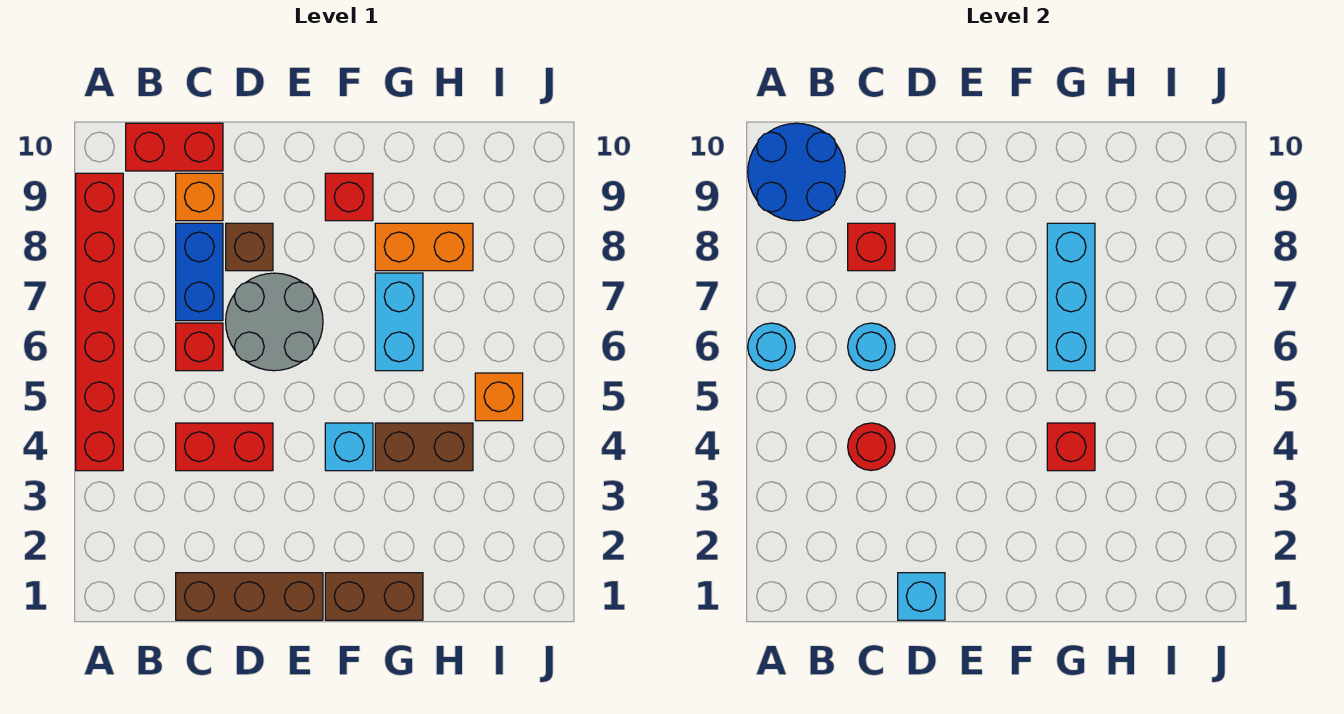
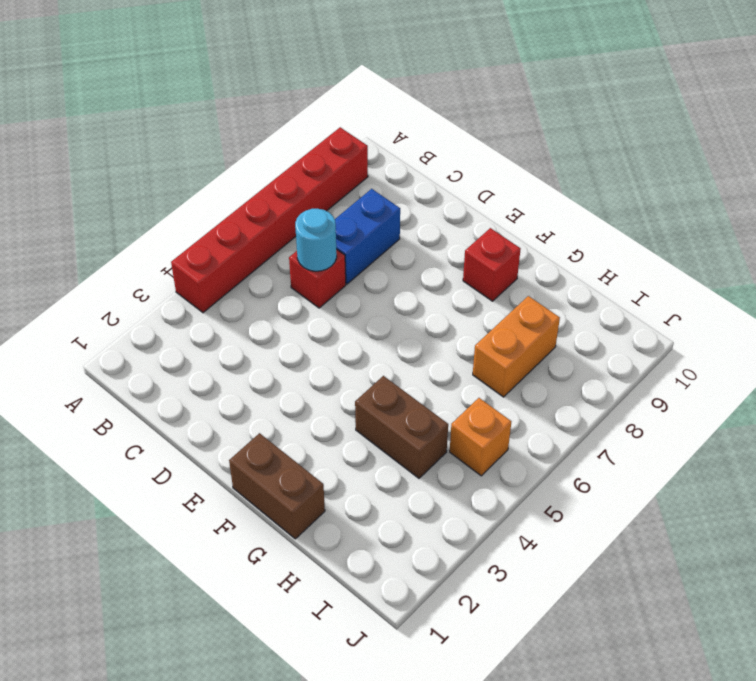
orange brick H7:H8 level 1 -> orange brick G8:H8 level 1
none -> red brick B10:C10 level 1
none -> brown brick C1:E1 level 1
none -> red brick C4:D4 level 1

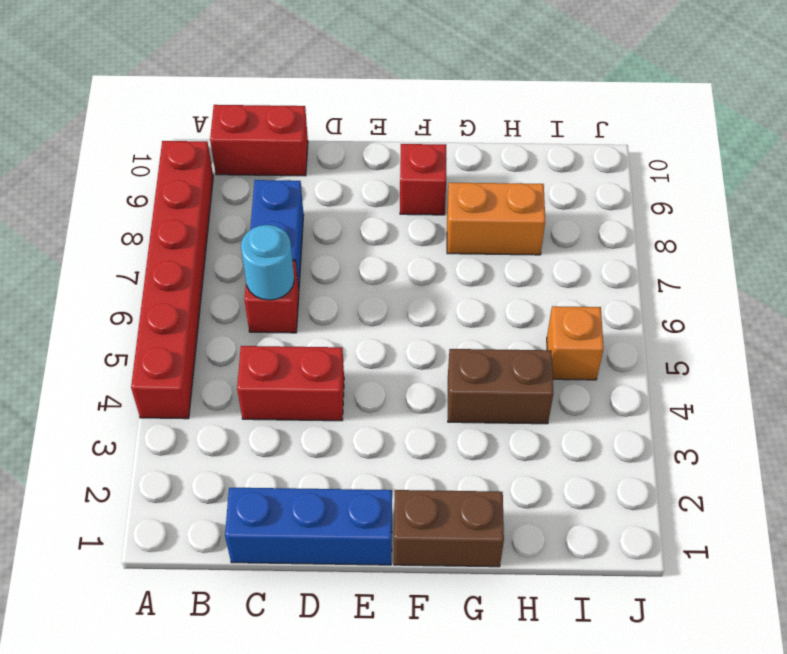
blue brick C1:E1 level 1 -> brown brick C1:E1 level 1
none -> orange brick C9 level 1
none -> grey round brick D6:E7 level 1
none -> brown brick D8 level 1

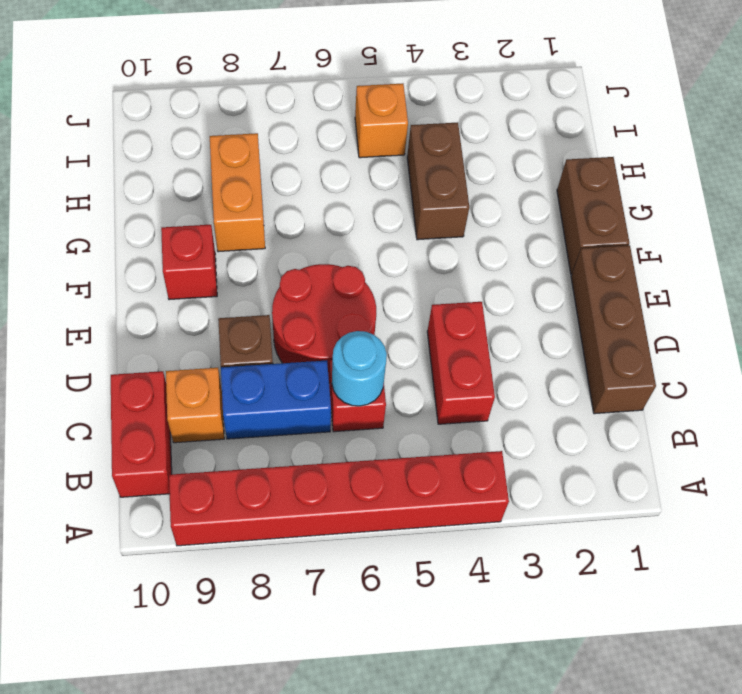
red round brick D6:E7 level 1 -> grey round brick D6:E7 level 1
none -> cyan brick F4 level 1
none -> cyan brick G6:G7 level 1
none -> cyan round brick A6 level 2

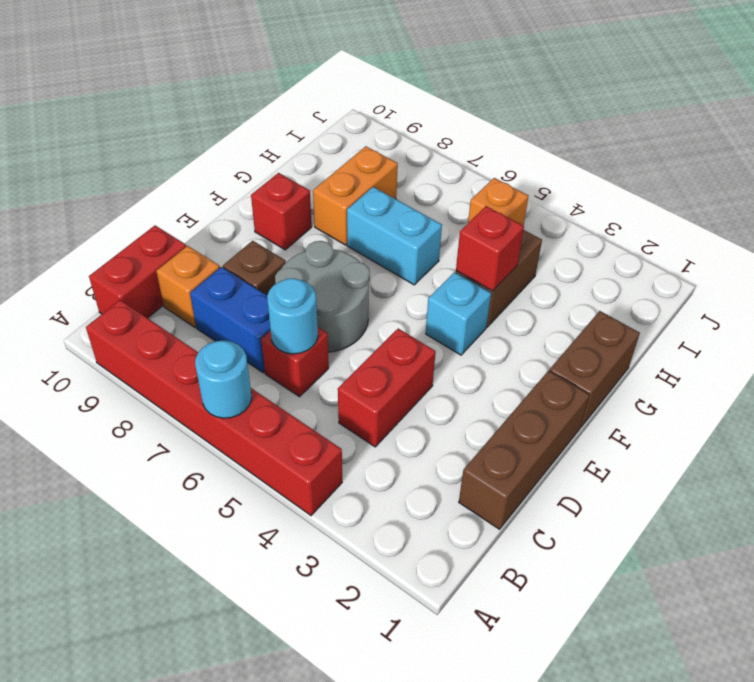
none -> blue round brick A9:B10 level 2
none -> red round brick C4 level 2
none -> red brick C8 level 2

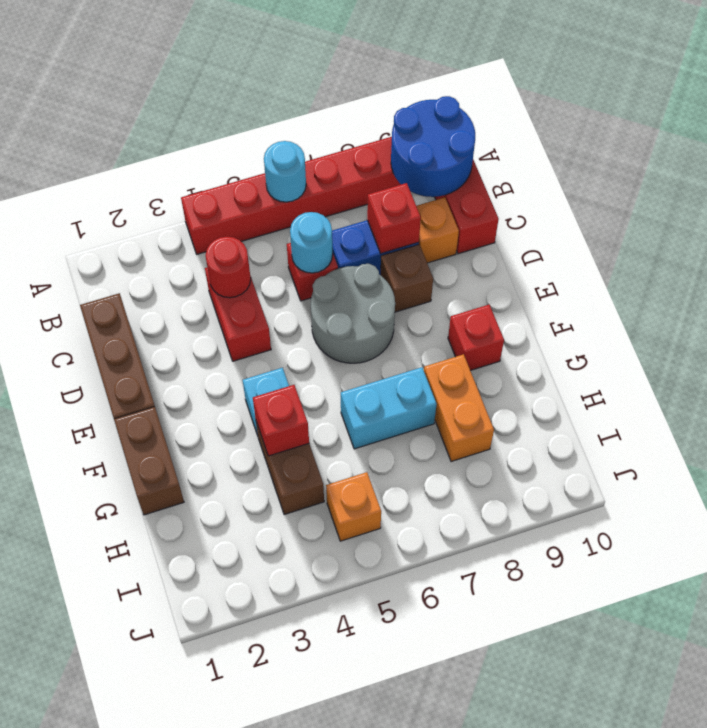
none -> cyan brick D1 level 2
none -> cyan brick G6:G8 level 2

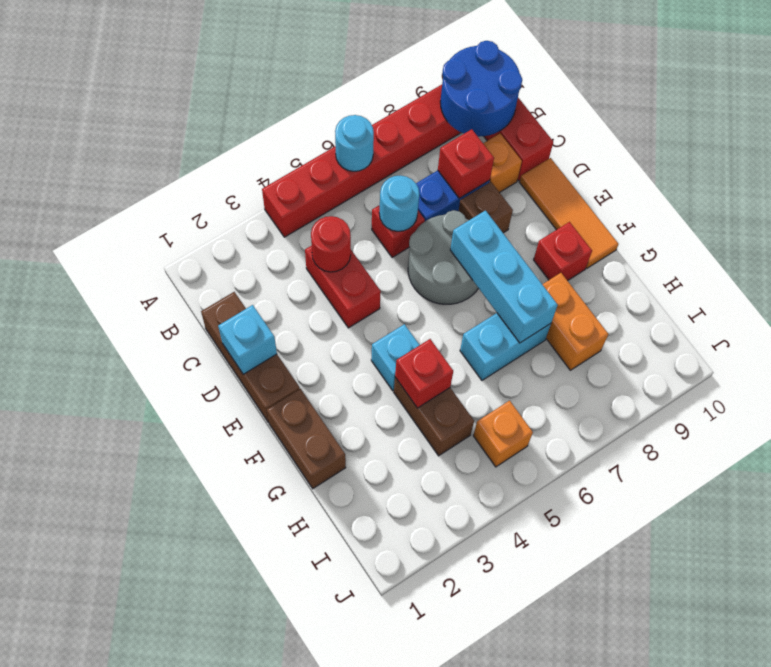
orange tile D10:F10 level 1 -> none
cyan brick E7:G7 level 2 -> cyan brick G6:G8 level 2

